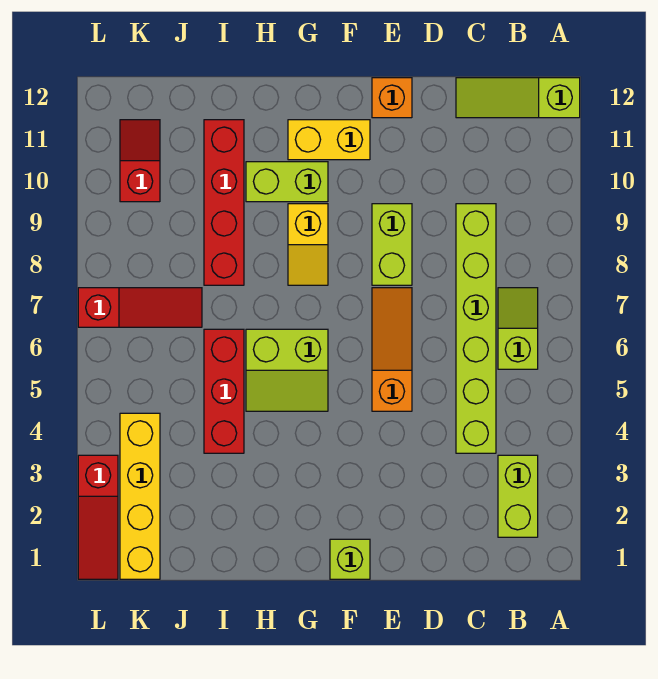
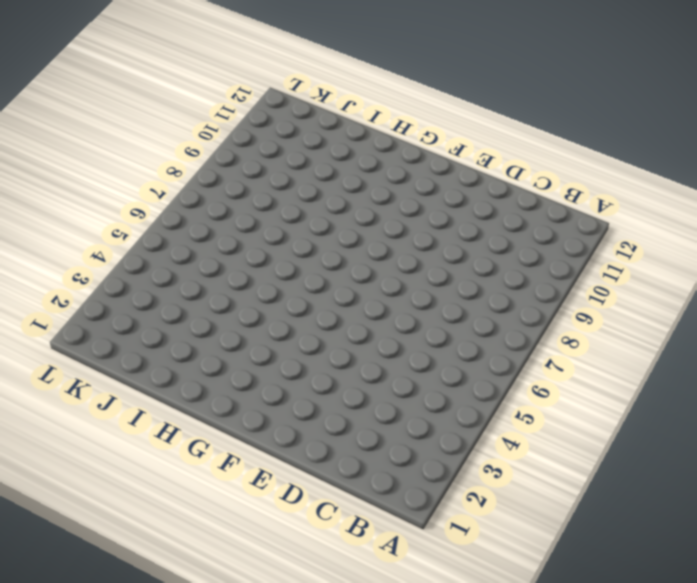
none -> lime slope A12:C12 level 1 top A
none -> lime brick B2:B3 level 1
none -> lime slope B6:B7 level 1 top 6

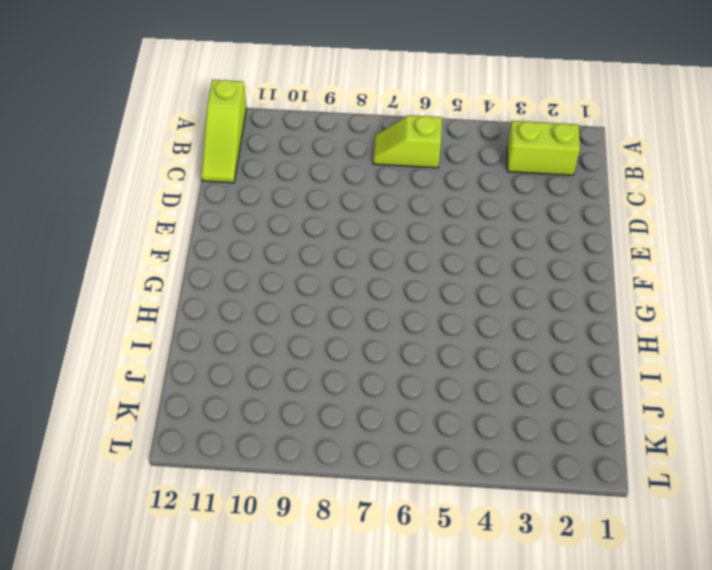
none -> lime brick C4:C9 level 1
none -> orange slope E5:E7 level 1 top 5
none -> lime brick E8:E9 level 1

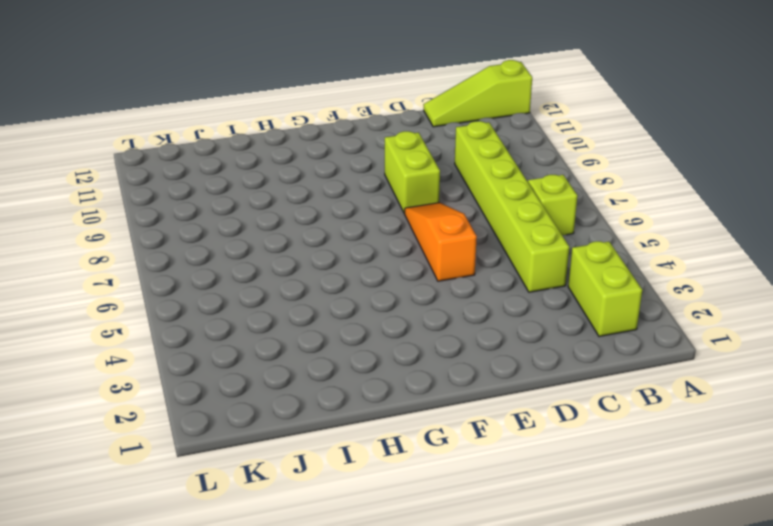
none -> orange brick E12 level 1
none -> lime brick F1 level 1
none -> yellow brick F11:G11 level 1

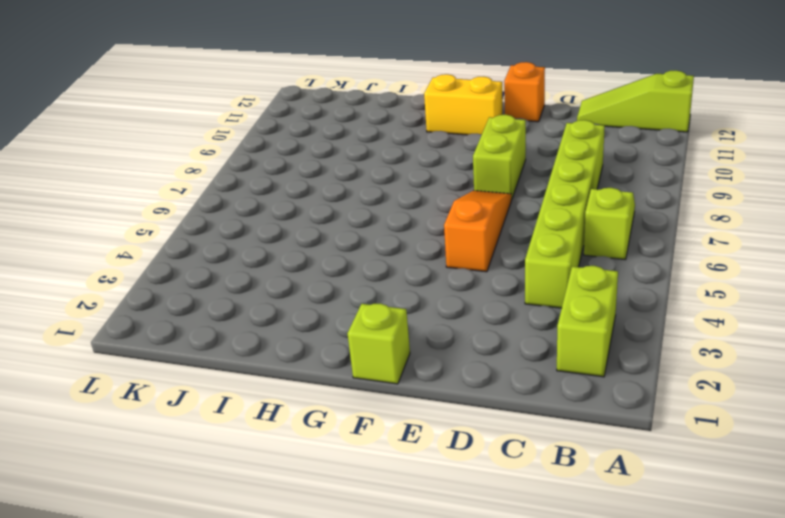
none -> lime slope G5:H6 level 1 top 6
none -> yellow slope G8:G9 level 1 top 9
none -> lime brick G10:H10 level 1

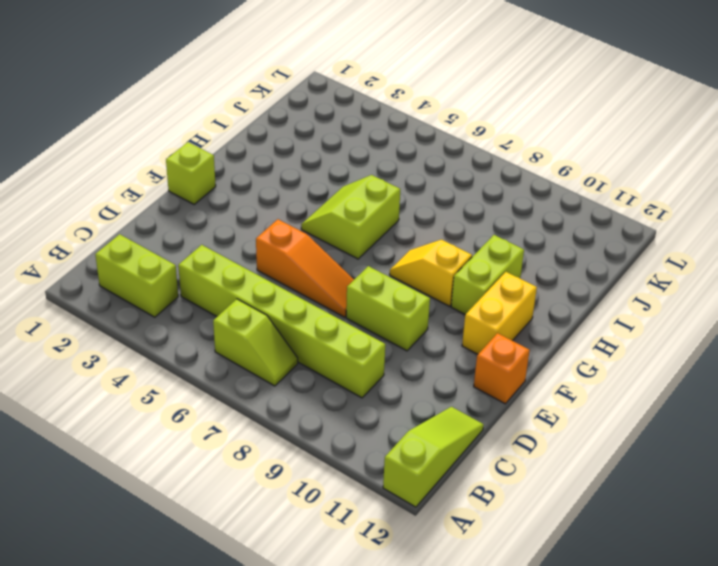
none -> red brick I4:I6 level 1
none -> red brick I8:I11 level 1
none -> red slope J7:L7 level 1 top L

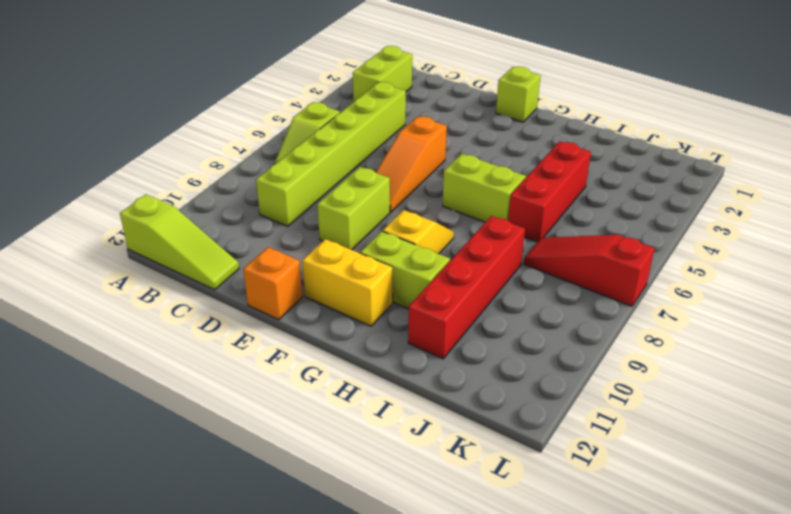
none -> yellow brick K1:K4 level 1
none -> red slope K10:K11 level 1 top 10
none -> red slope L1:L3 level 1 top 3

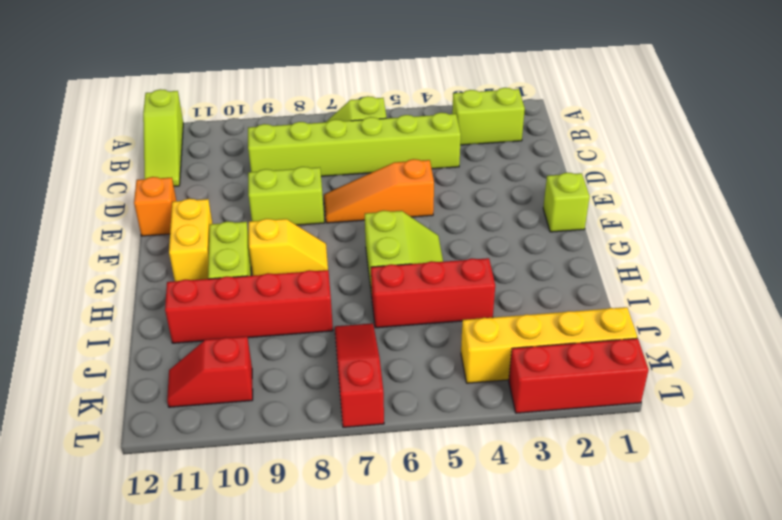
red brick L1:L3 level 1 -> red slope L1:L3 level 1 top 3

